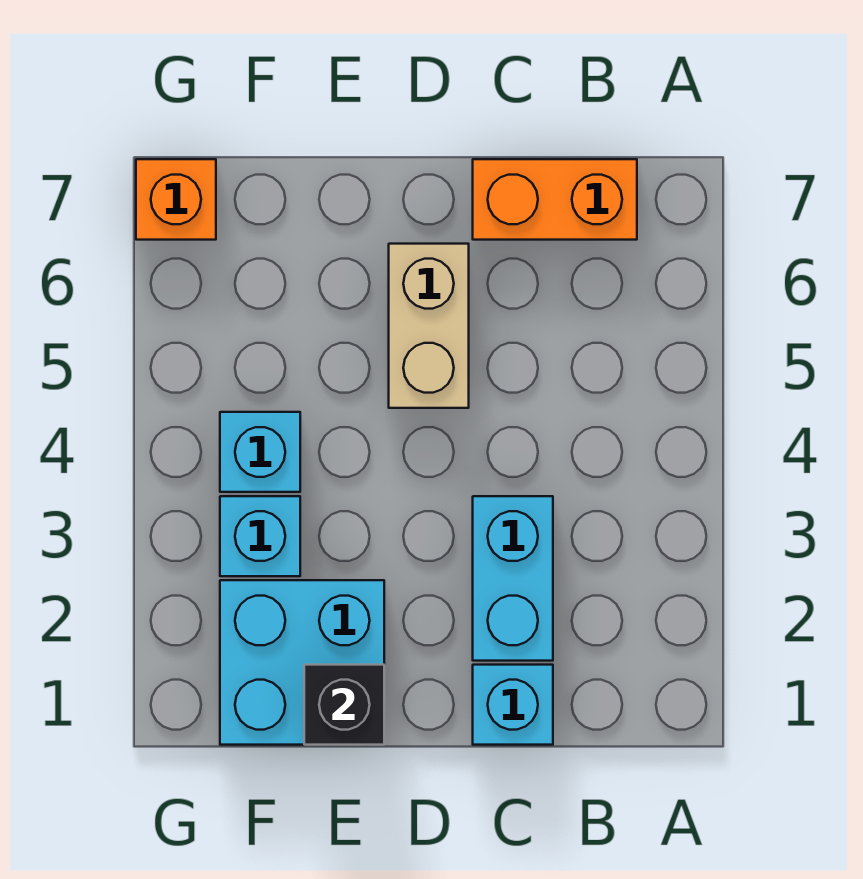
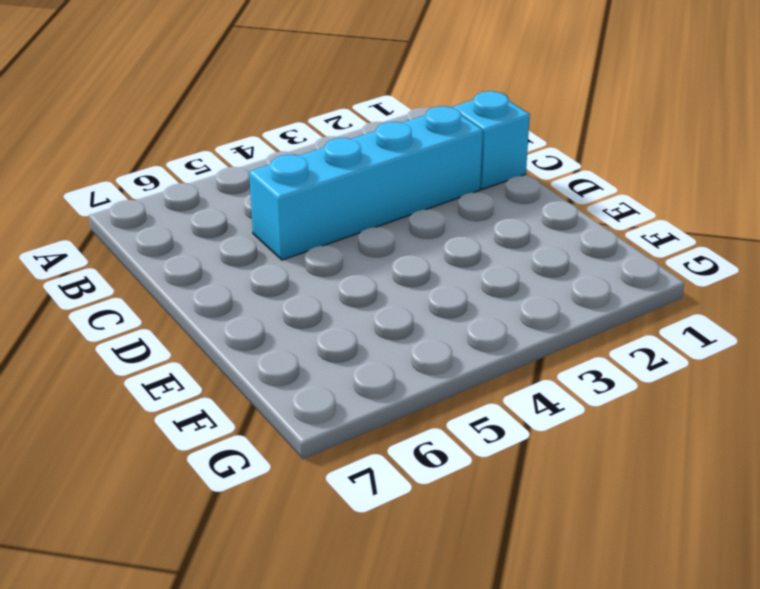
cyan brick C2:C5 level 1 -> cyan brick C2:C3 level 1
none -> orange brick B7:C7 level 1
none -> tan brick D5:D6 level 1

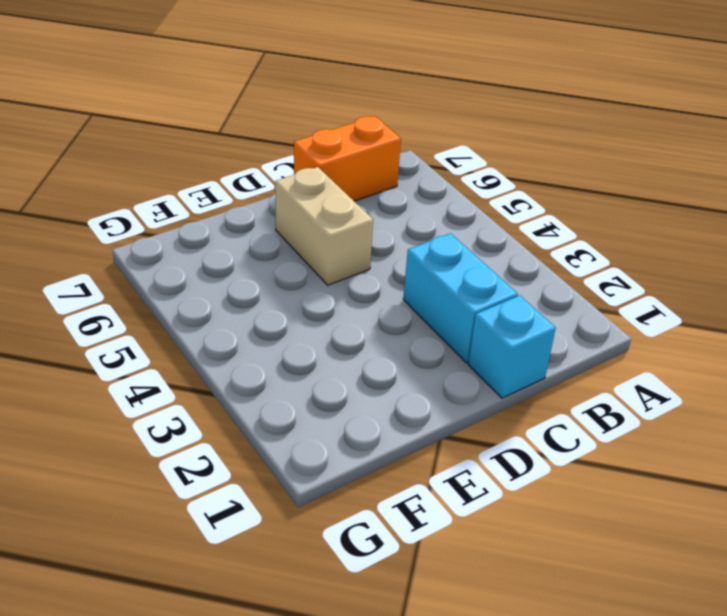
none -> cyan brick E1:F2 level 1
none -> cyan brick F3 level 1

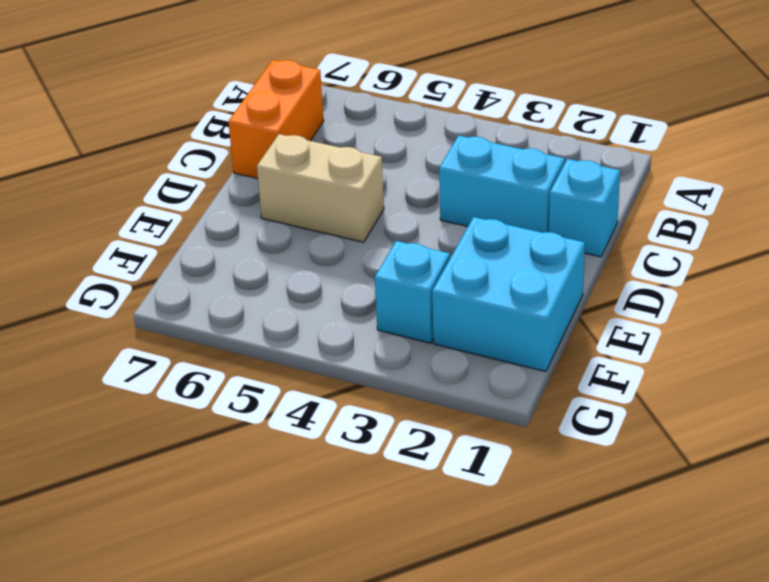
none -> cyan brick F4 level 1
none -> orange brick G7 level 1

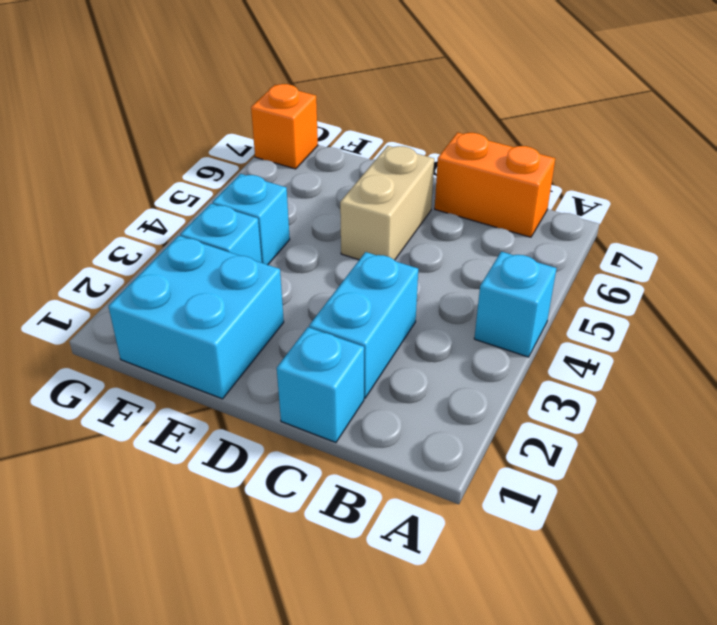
cyan brick A4 level 1 -> none
none -> black brick E1 level 2

